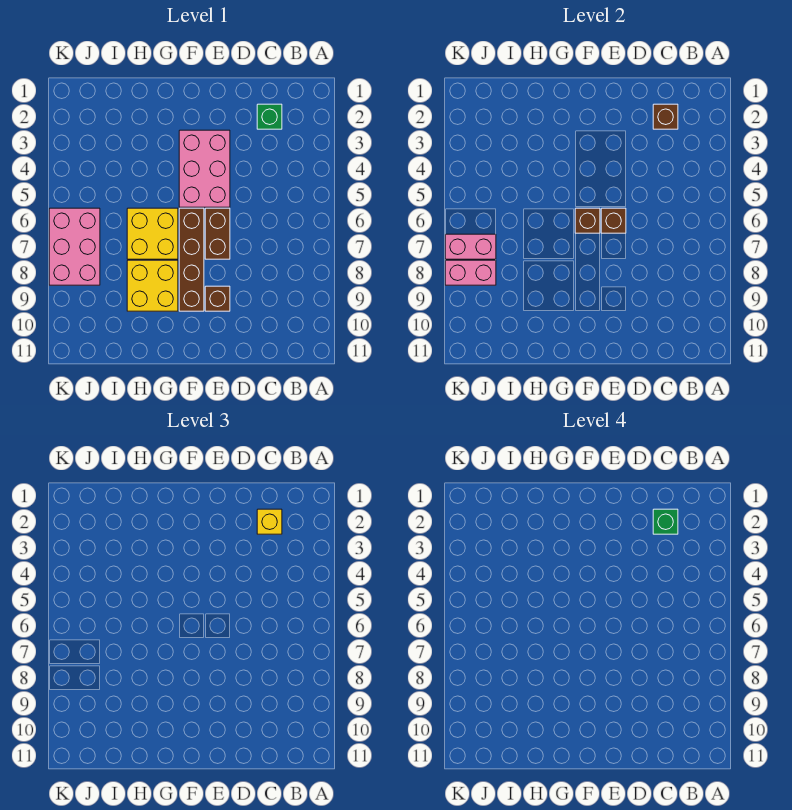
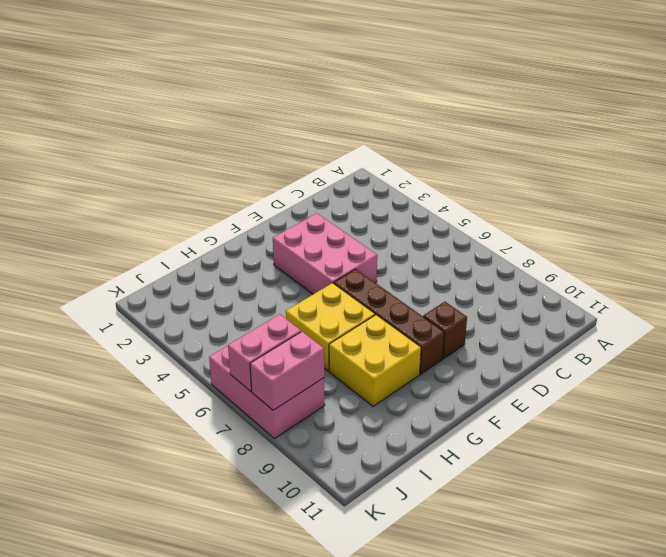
none -> green brick C2 level 1
none -> brown brick E6:E7 level 1
none -> brown brick C2 level 2

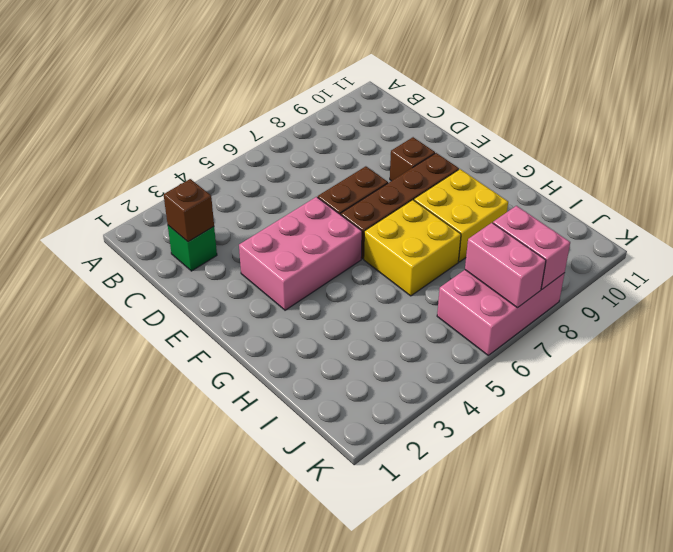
none -> brown brick E6 level 2
none -> brown brick F6 level 2
none -> yellow brick C2 level 3

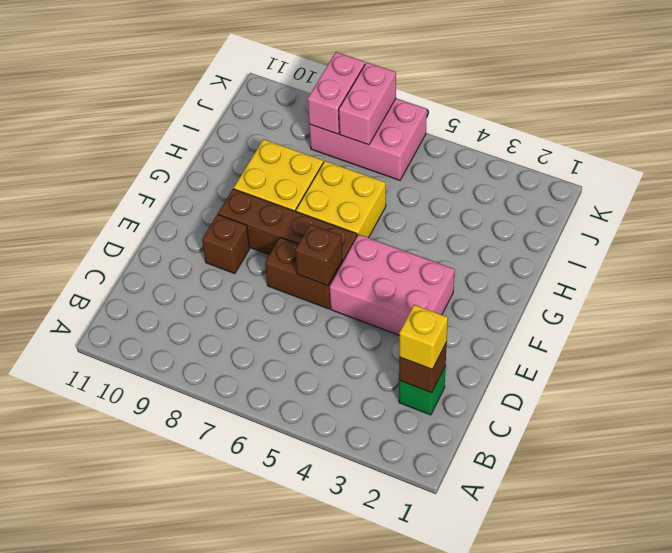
none -> brown brick F6 level 2
none -> green brick C2 level 4

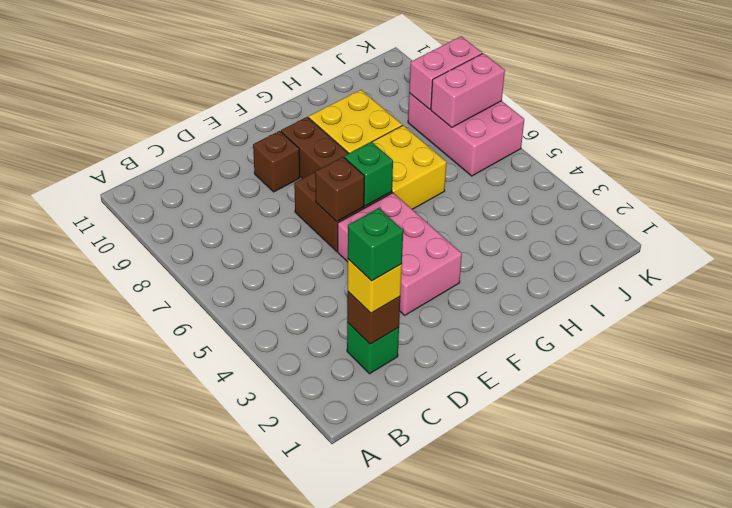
green brick F6 level 2 -> brown brick F6 level 2

